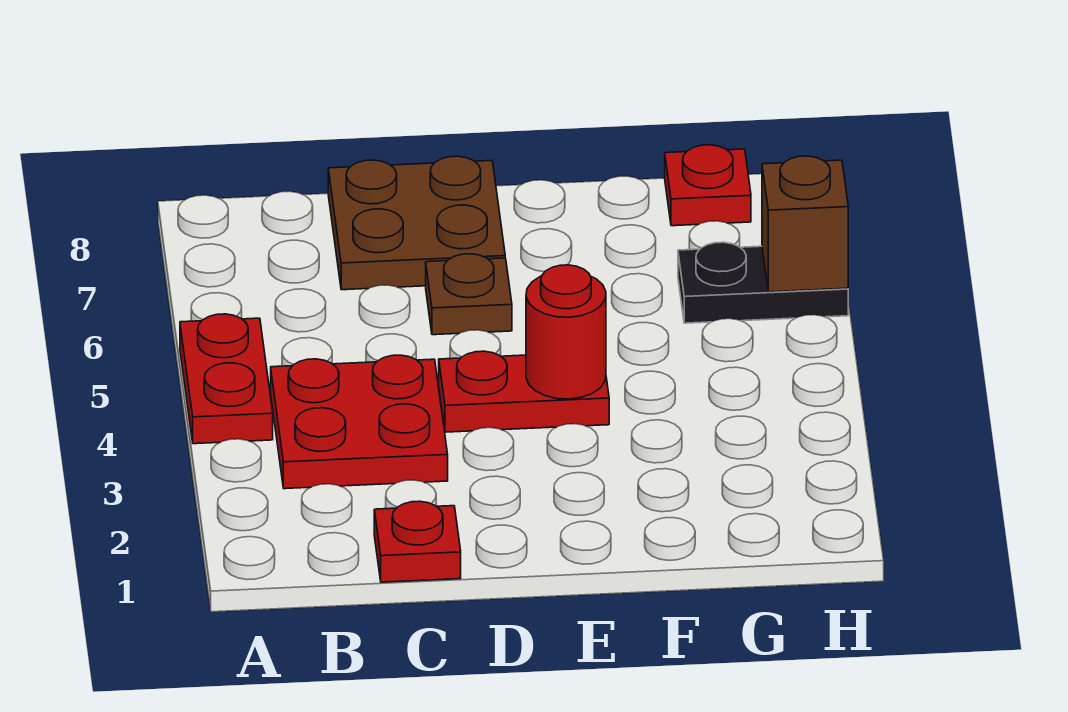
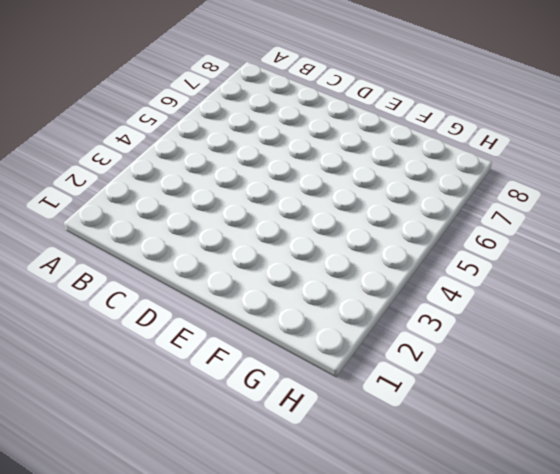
none -> red plate A4:A5 level 1
none -> red plate B3:C4 level 1

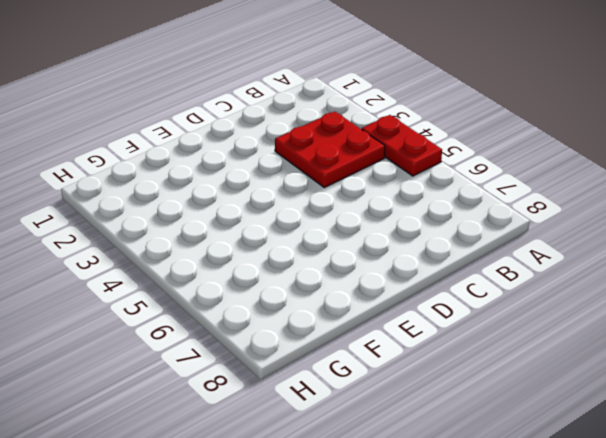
none -> red plate C1 level 1
none -> brown plate C7:D8 level 1

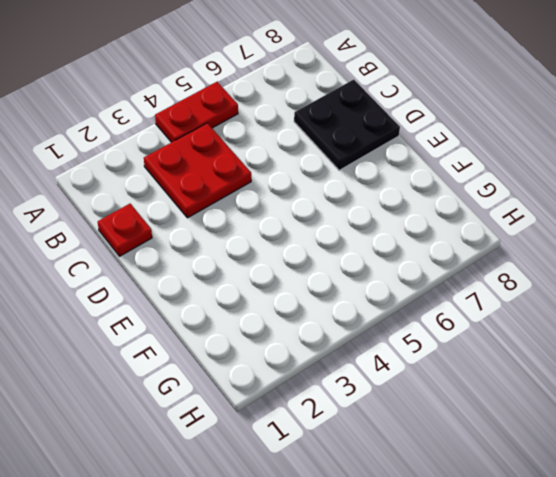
black plate C7:D8 level 1 -> brown plate C7:D8 level 1
none -> red plate D4:E4 level 1
none -> brown plate D6 level 1

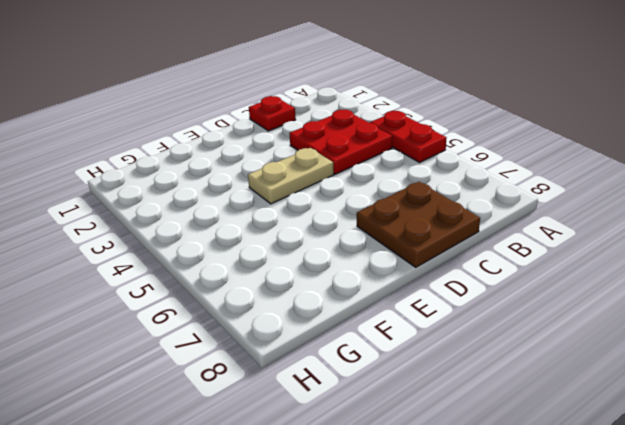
tan plate D4:E4 level 1 -> red plate D4:E4 level 1
none -> brown plate D6 level 1
none -> black plate G6:H6 level 1

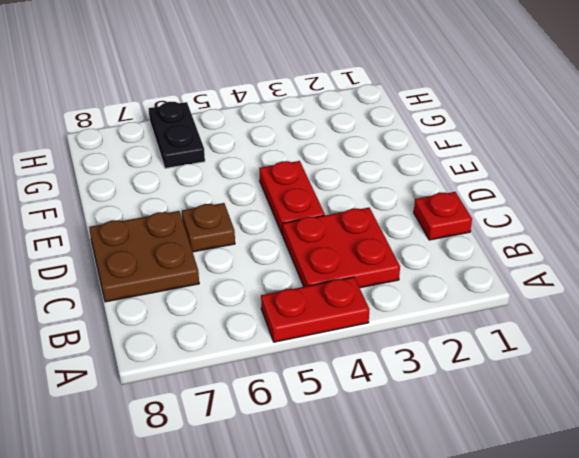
none -> red plate G8 level 1
none -> red round brick E4 level 2

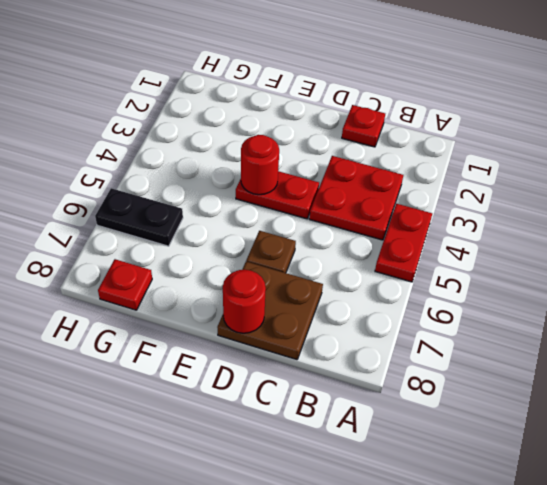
red round brick D8 level 2 -> none
none -> brown brick H6 level 2

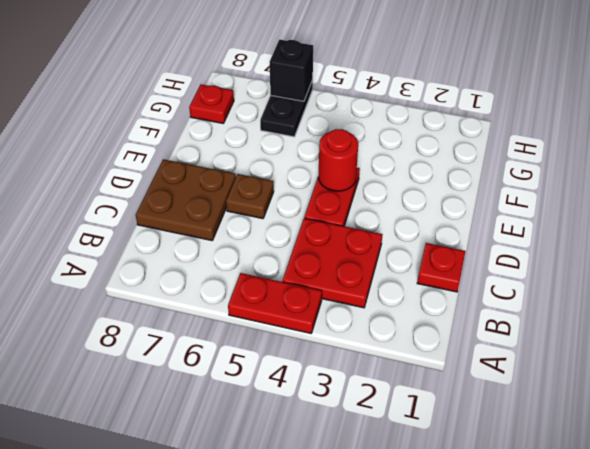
black brick H6 level 2 -> brown brick H6 level 2

